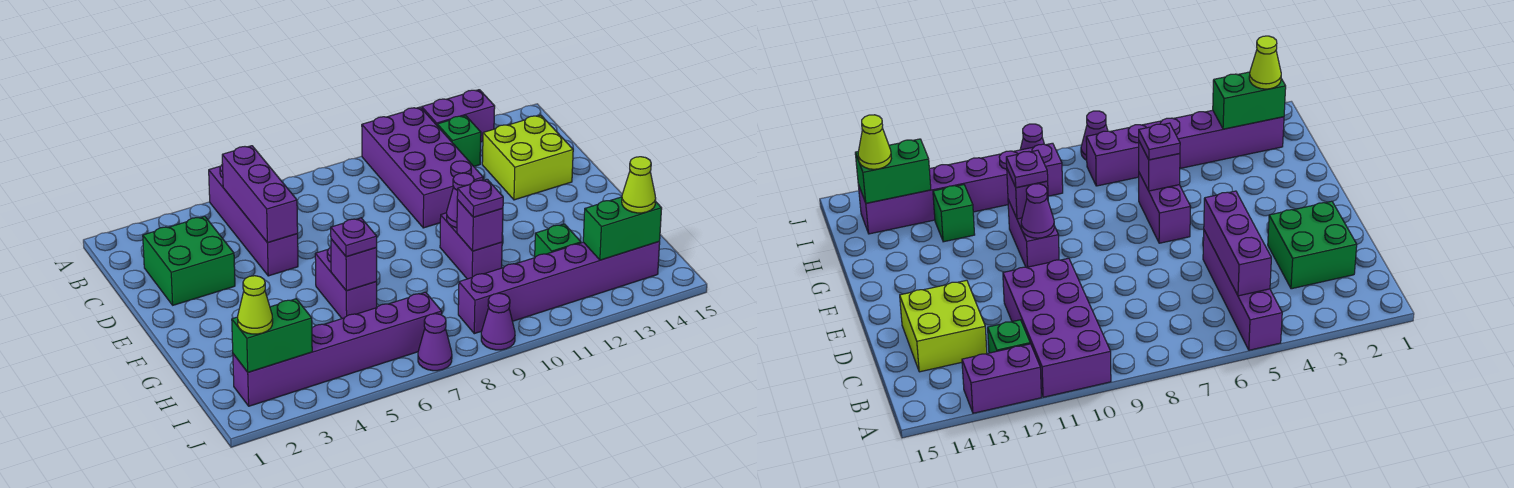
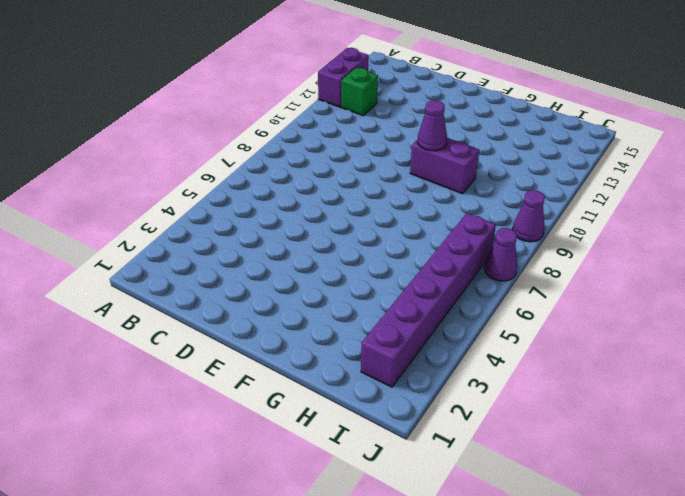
none -> purple brick A5:D5 level 1
none -> purple brick A10:D11 level 1
none -> green brick C2:D3 level 1

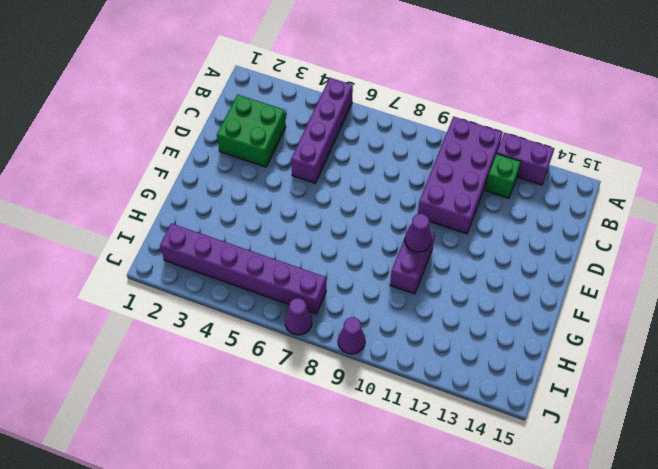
none -> lime brick C13:D14 level 1
none -> purple brick F6:G6 level 1
none -> green brick H12 level 1

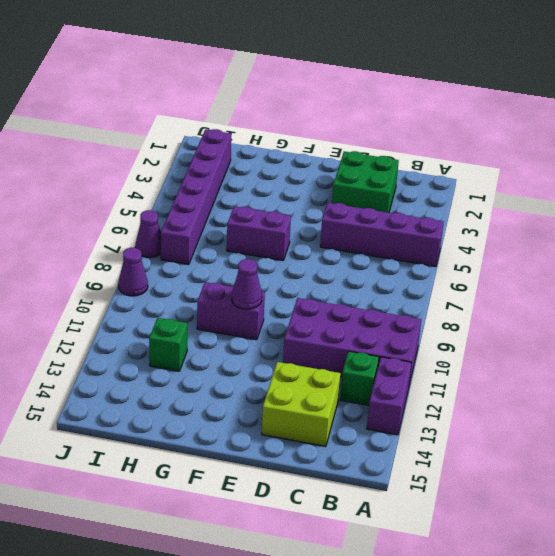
none -> purple brick I9:I14 level 1
none -> purple brick B5:D5 level 2
none -> purple brick G6 level 2

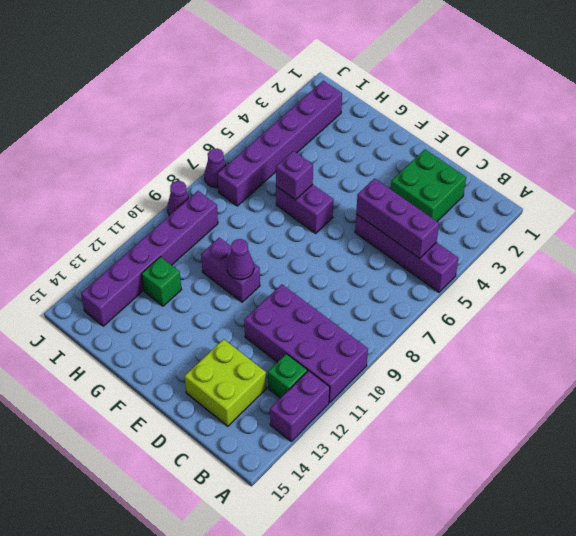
none -> purple brick G10 level 2
none -> green brick I2:I3 level 2
none -> green brick I13:I14 level 2

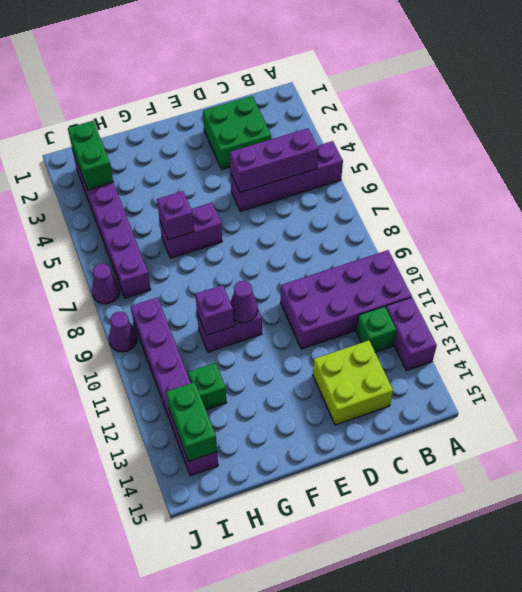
none -> purple plate G6 level 3
none -> purple plate G10 level 3
none -> lime cone I2 level 3

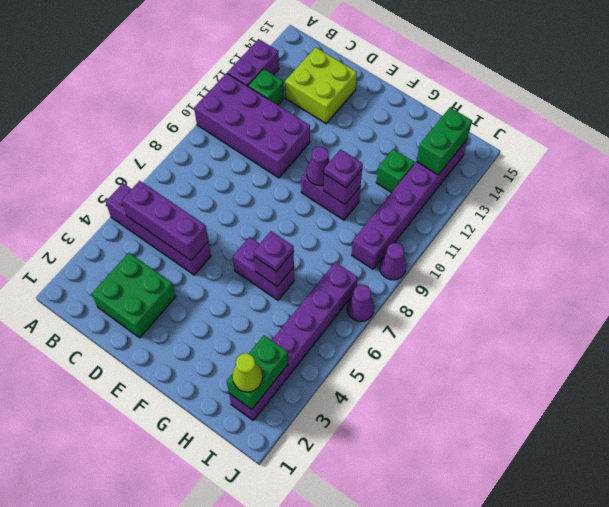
none -> lime cone I14 level 3

